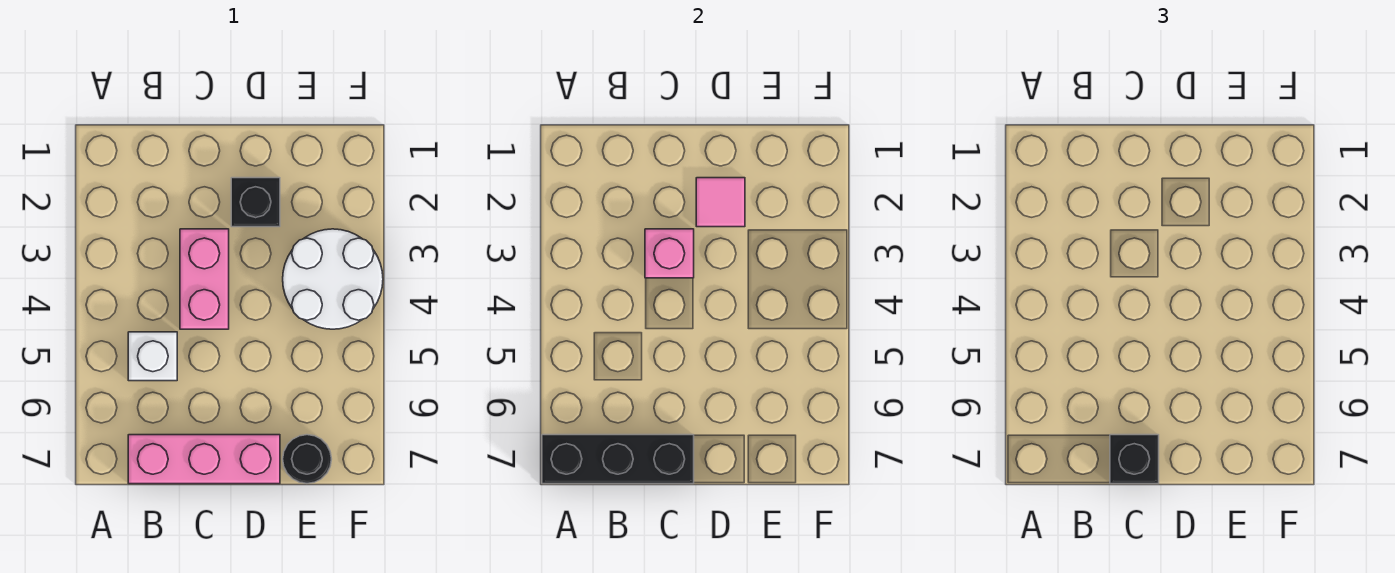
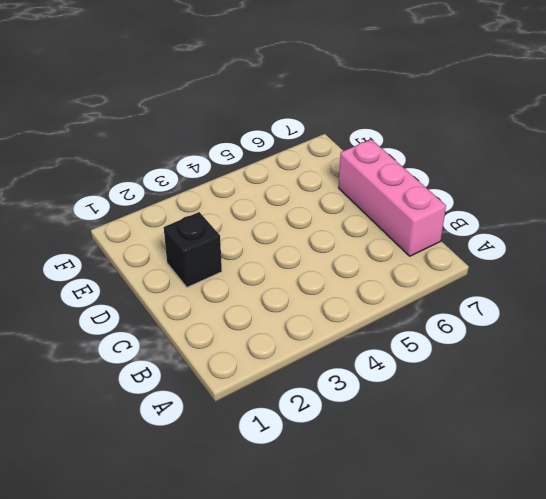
none -> white brick B5 level 1
none -> pink brick C3:C4 level 1

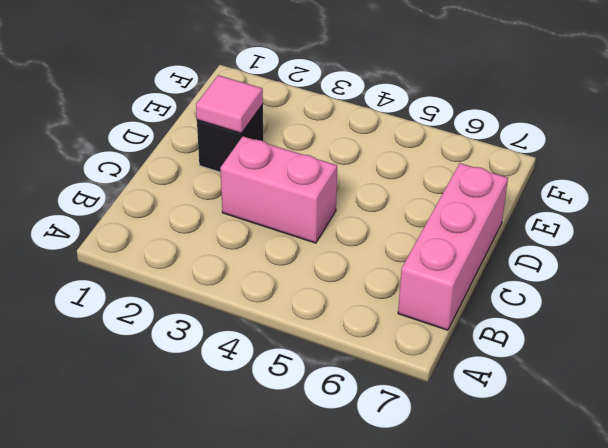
none -> white brick B5 level 1
none -> white round brick E3:F4 level 1

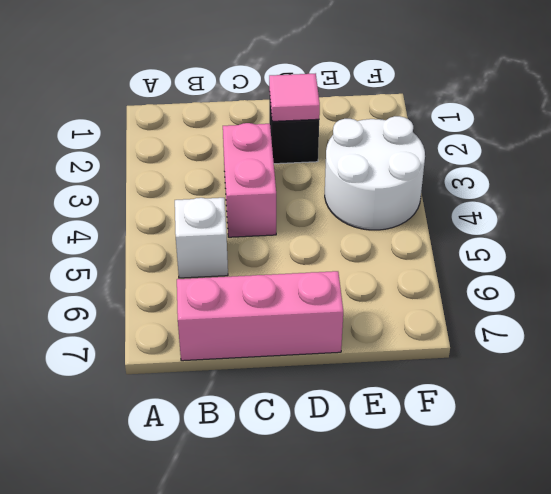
none -> black round brick E7 level 1
none -> black brick A7:C7 level 2

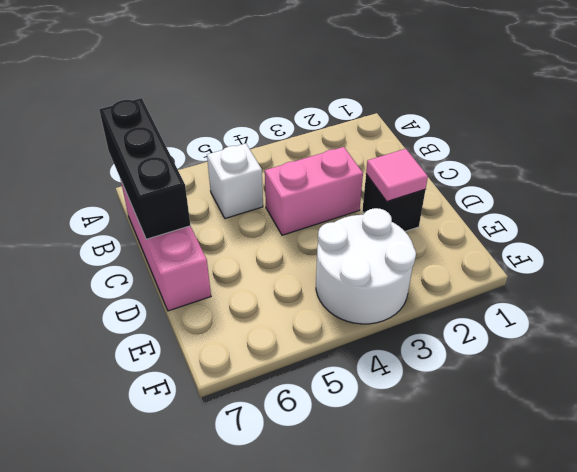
none -> black round brick E7 level 1
none -> pink brick C3 level 2

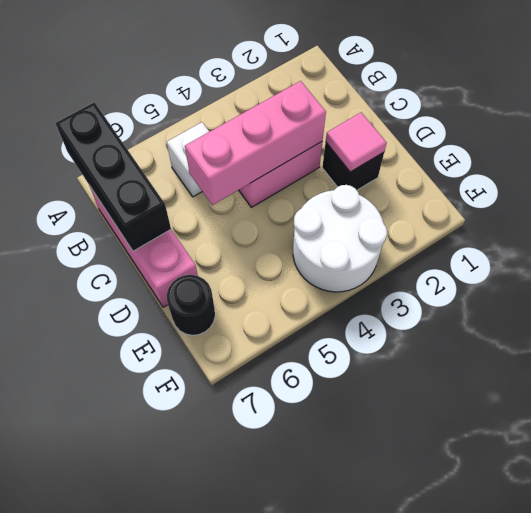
pink brick C3:C5 level 2 -> pink brick C3 level 2
none -> black brick C7 level 3

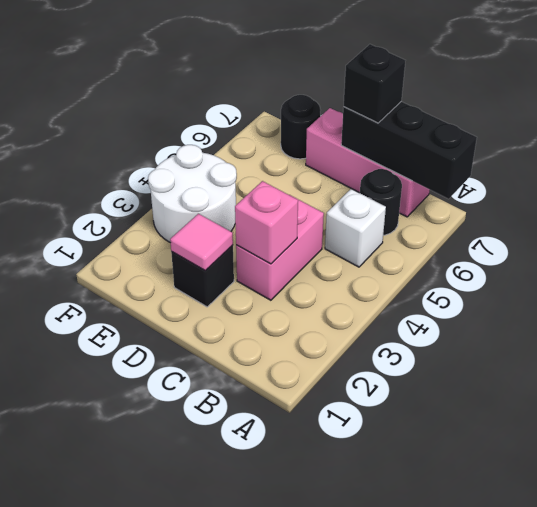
black round brick B6 level 1 -> none

